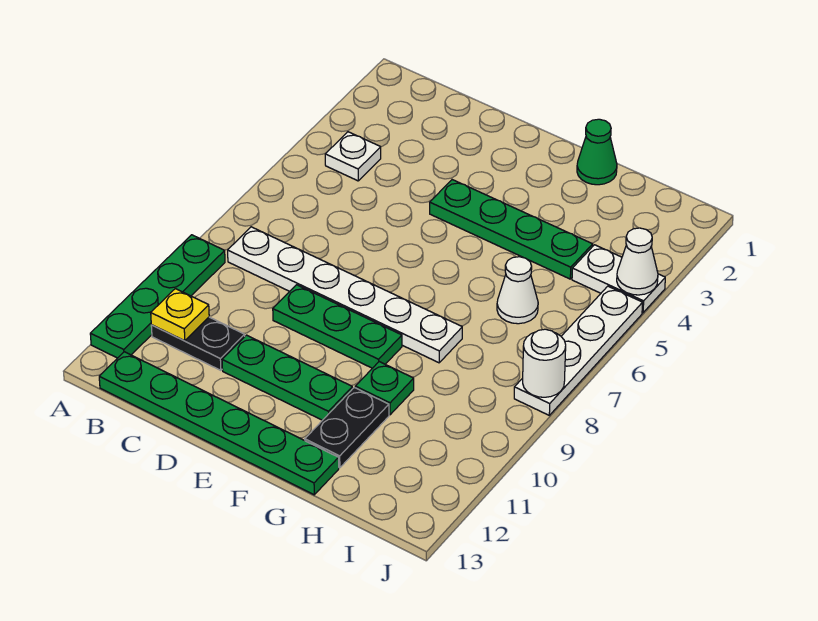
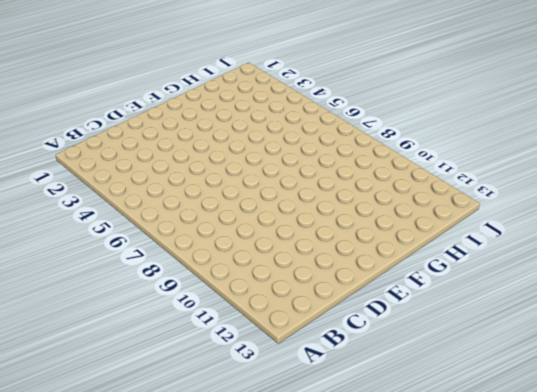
none -> green plate A9:A12 level 1
none -> white plate B4 level 1
none -> white plate B8:G8 level 1

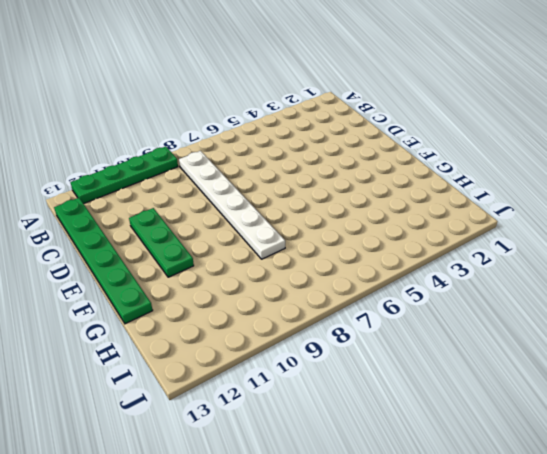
none -> white plate B4 level 1
none -> black plate B11:C11 level 1
none -> green plate D9:F9 level 1

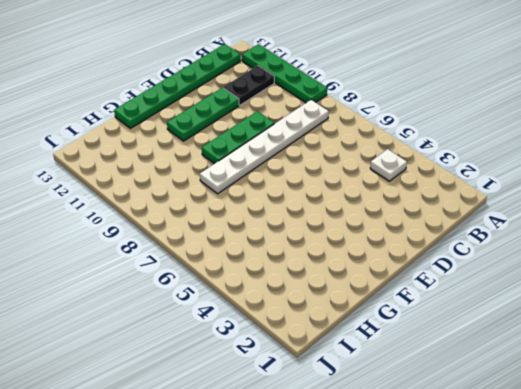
none -> green plate E4:H4 level 1
none -> green cone G1 level 1
none -> green plate G10 level 1

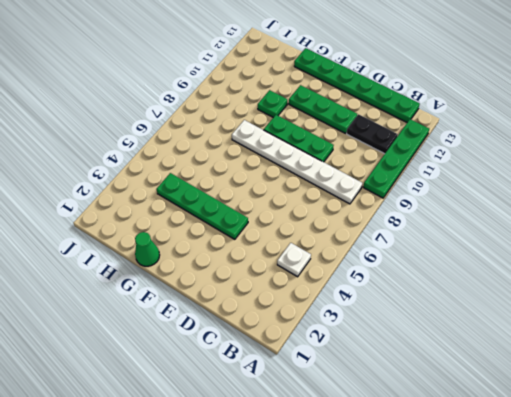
none -> black plate G11:G12 level 1
none -> white cone H6 level 1
none -> white plate I4:J4 level 1

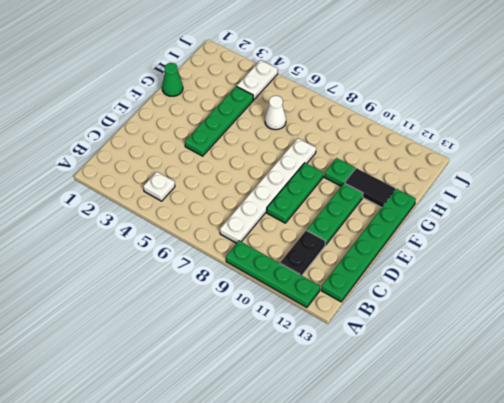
black tile G11:G12 level 1 -> black plate G11:G12 level 1
none -> white plate J5:J8 level 1
none -> yellow plate B11 level 2
none -> white cone J4 level 2

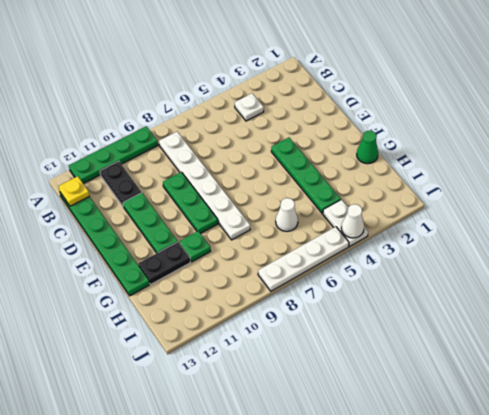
yellow plate B13 level 2 -> yellow plate B11 level 2
none -> white round brick J8 level 2

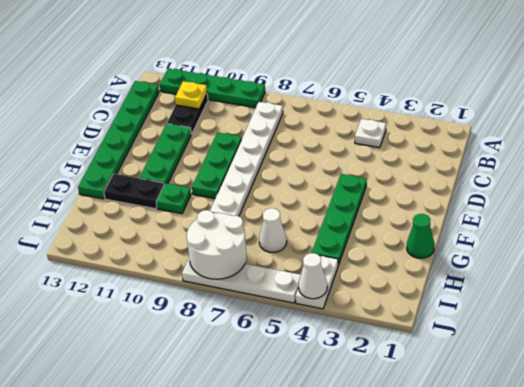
white round brick I7:J8 level 2 -> white round brick J8 level 2

